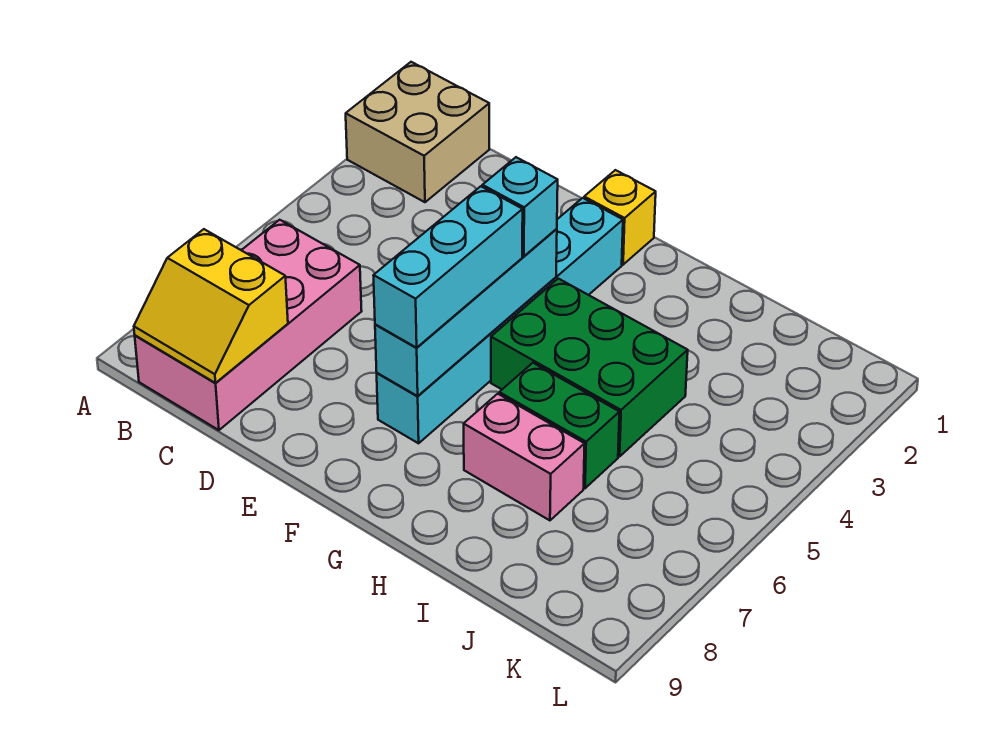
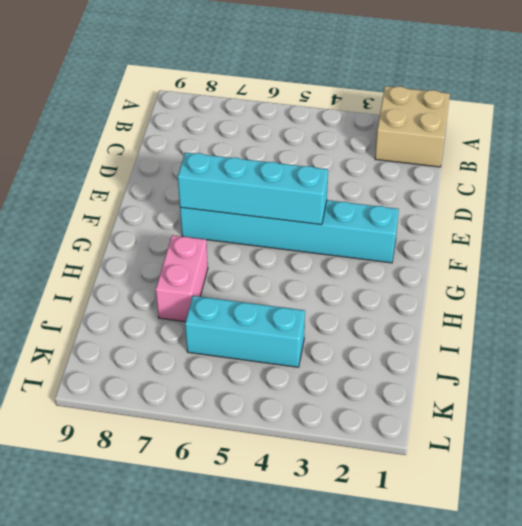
cyan brick J4:J6 level 1 -> cyan brick F5:F7 level 3
none -> pink brick B6:C9 level 1
none -> yellow brick F1 level 1

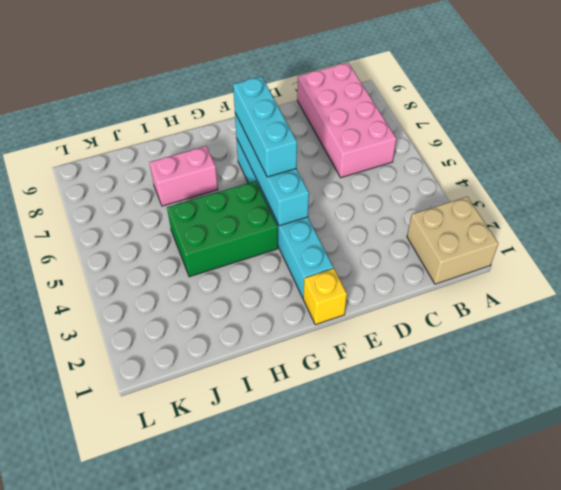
none -> green brick H6:I6 level 1
none -> yellow slope B8:C9 level 2 top 8

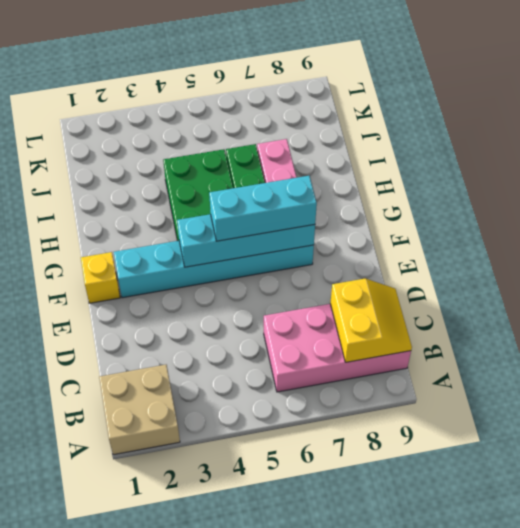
none -> cyan brick F4 level 3

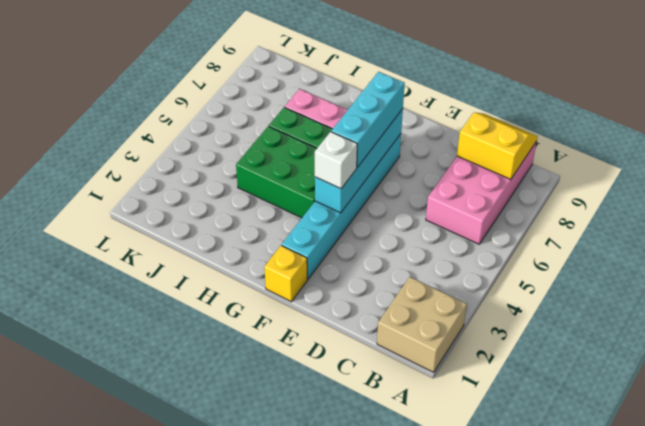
white brick F4 level 3 -> cyan brick F4 level 3

